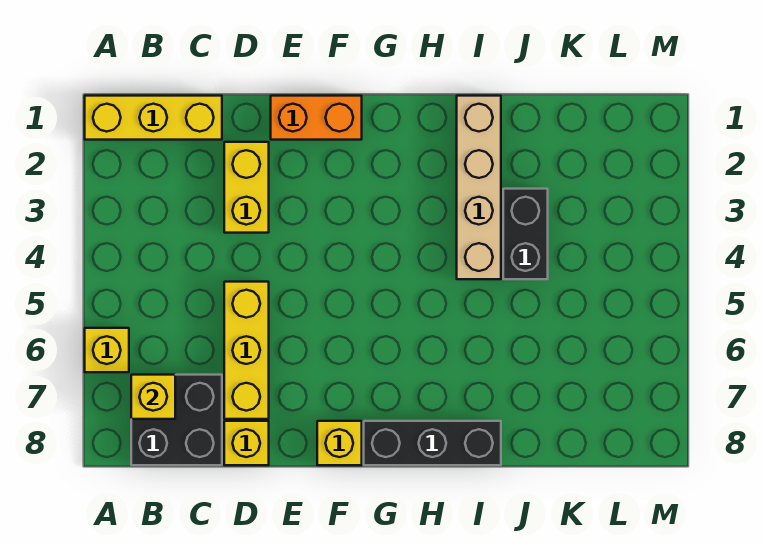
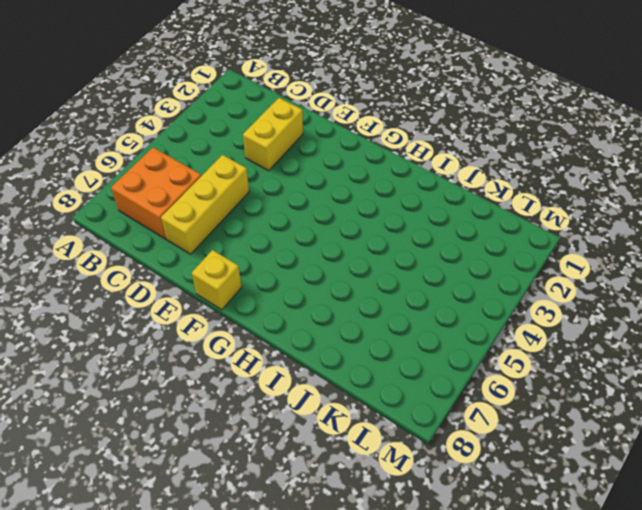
orange brick B6:C7 level 1 -> black brick B7:C8 level 1
none -> yellow brick A1:C1 level 1
none -> yellow brick A6 level 1
none -> yellow brick D8 level 1

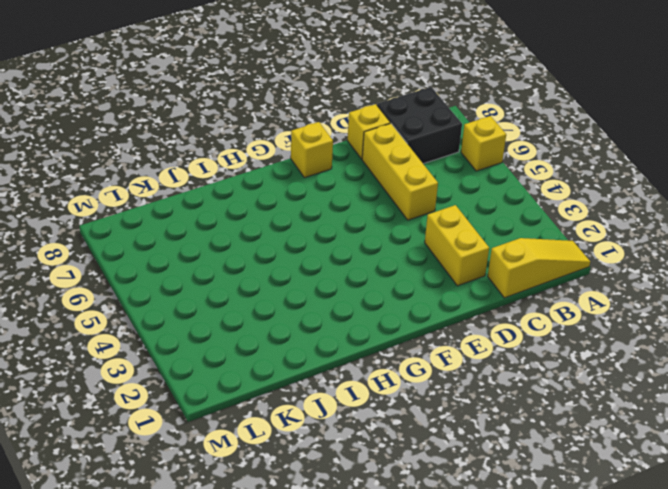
yellow slope A1:C1 level 1 top C -> yellow brick A1:C1 level 1
none -> orange brick E1:F1 level 1
none -> black brick G8:I8 level 1
none -> tan brick I1:I4 level 1

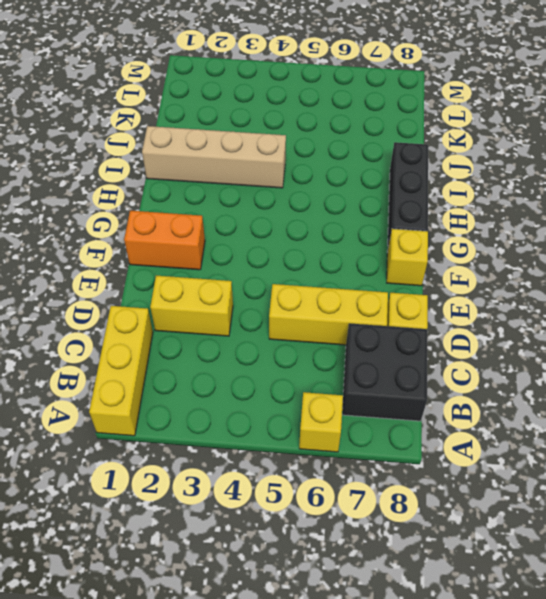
orange brick F1:F2 level 1 -> orange brick E1:F1 level 1
none -> black brick J3:J4 level 1
none -> yellow brick B7 level 2

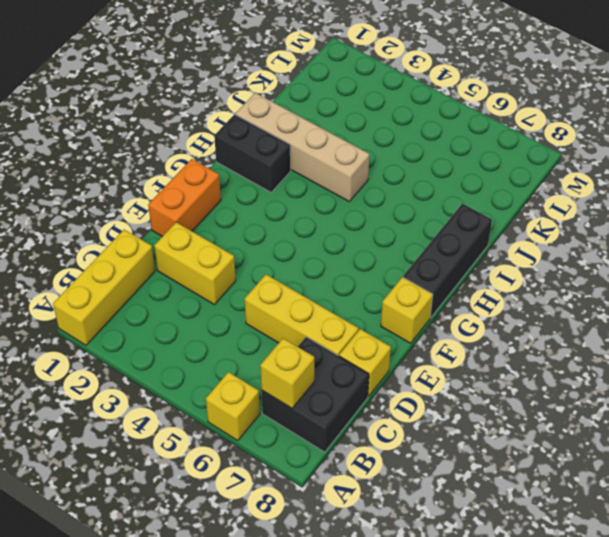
black brick H1:H2 level 1 -> black brick J3:J4 level 1

